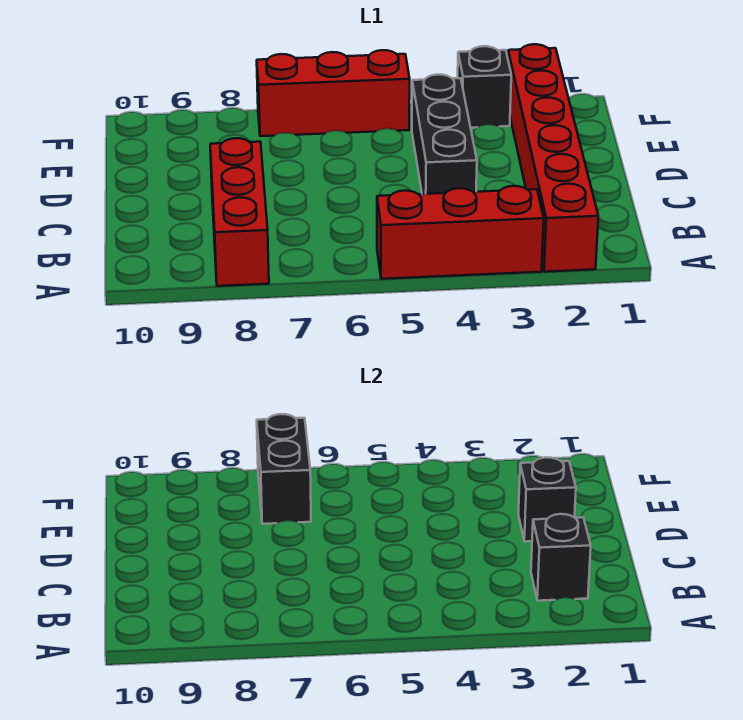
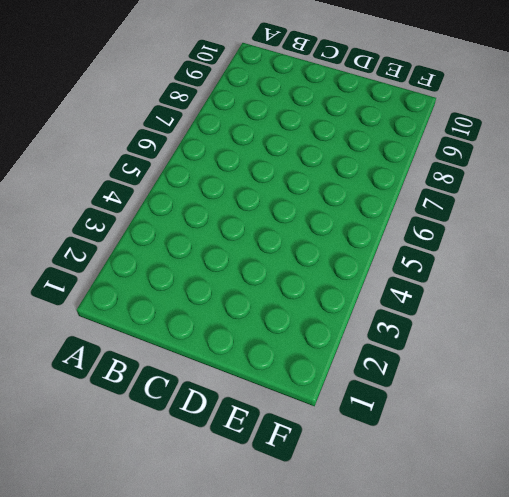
none -> red brick A2:F2 level 1
none -> red brick A3:A5 level 1

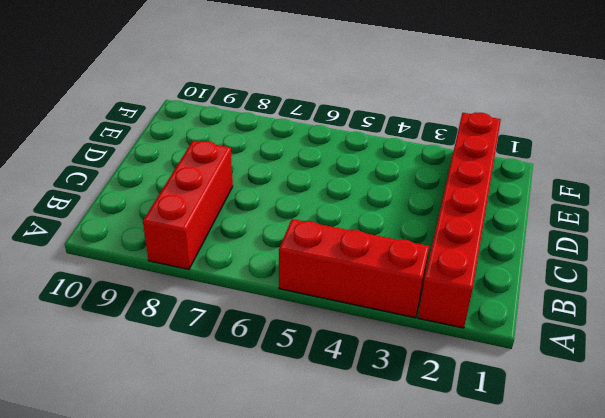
none -> black brick C4:E4 level 1
none -> black brick F3 level 1

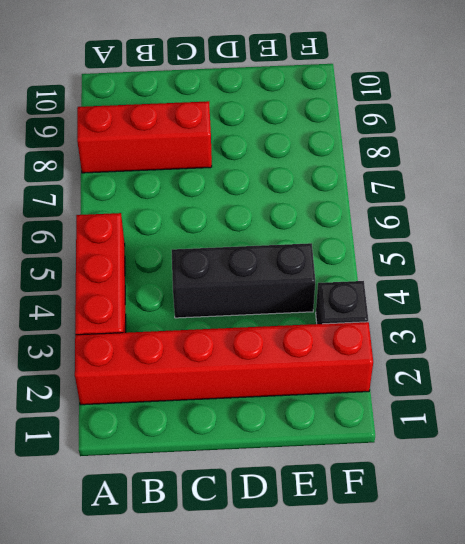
none -> red brick F5:F7 level 1
none -> black brick B2 level 2

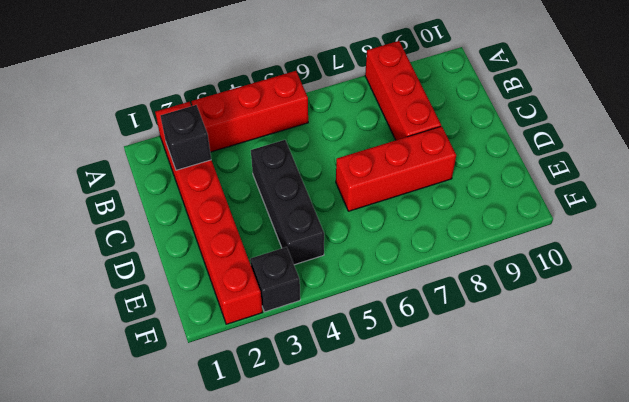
red brick D6:D8 level 1 -> red brick F5:F7 level 1
none -> black brick D2 level 2
none -> black brick E7:F7 level 2

